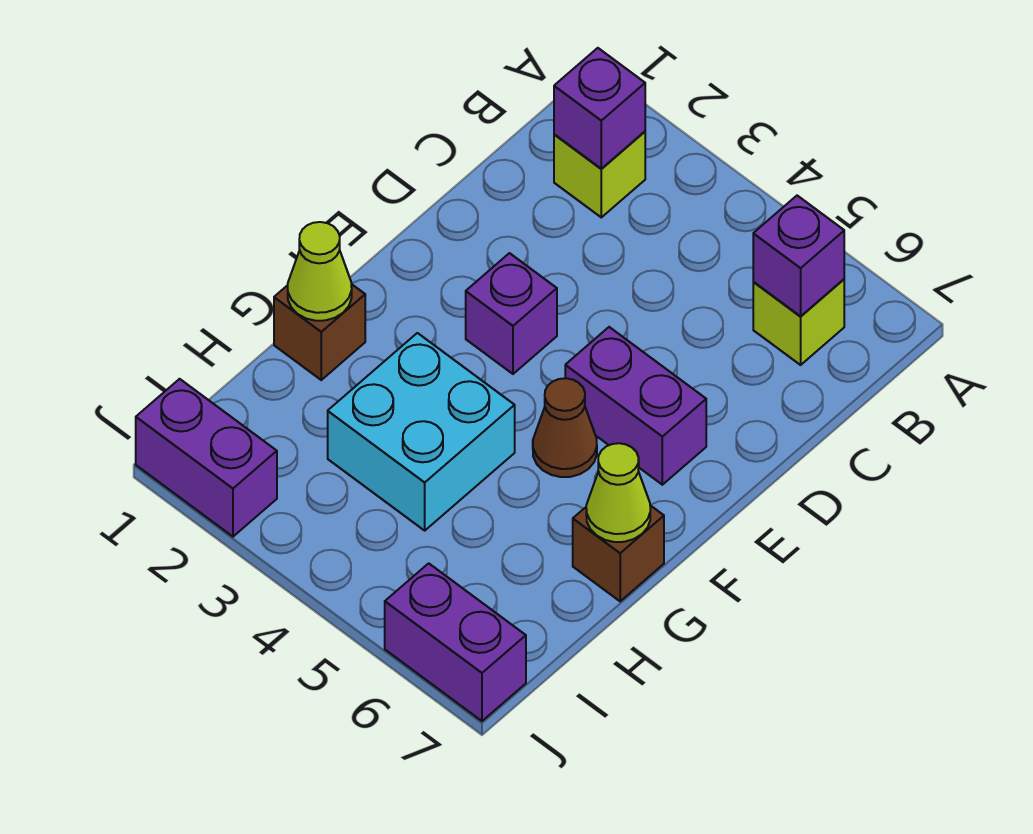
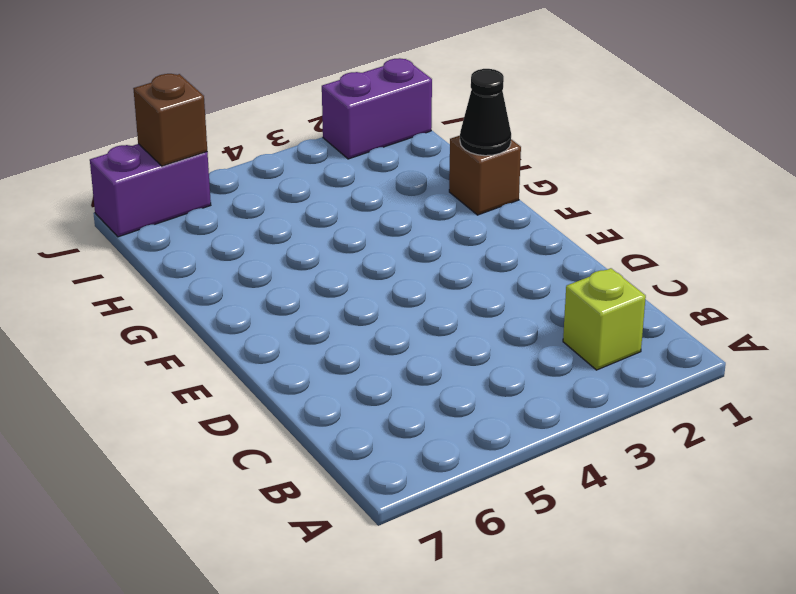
black cone G1 level 2 -> lime cone G1 level 2
brown brick J6 level 2 -> brown brick G7 level 1
none -> lime brick B6 level 1
none -> purple brick E3 level 1
none -> purple brick E5:E6 level 1

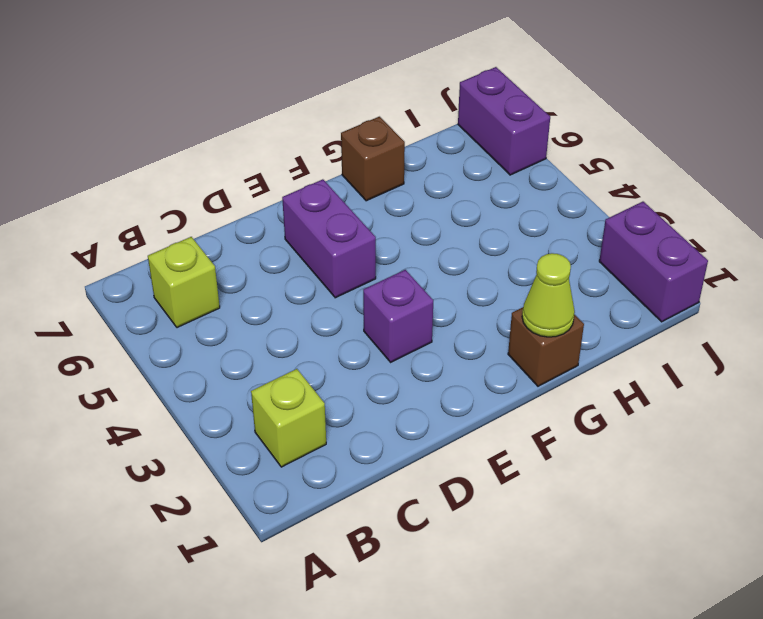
none -> brown cone F5 level 1
none -> cyan brick G3:H4 level 1
none -> purple brick B2 level 2

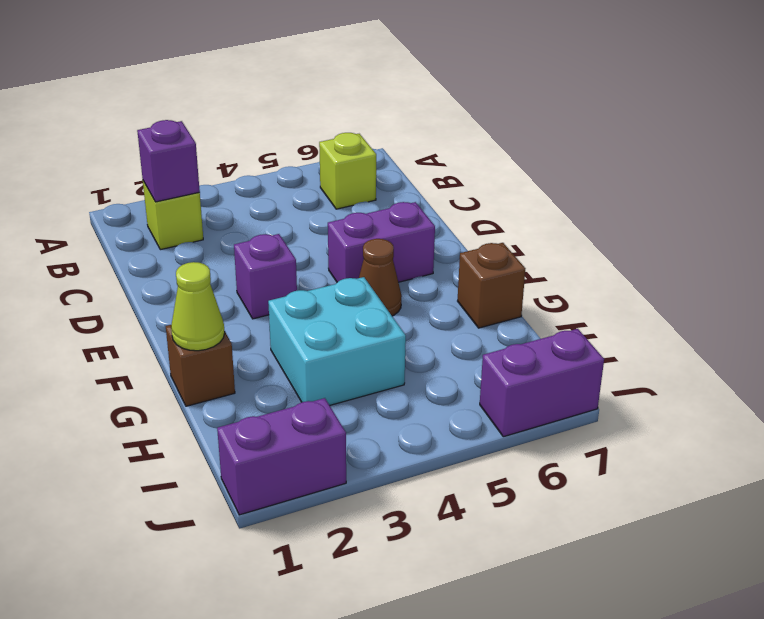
none -> purple brick B6 level 2
none -> lime cone G7 level 2

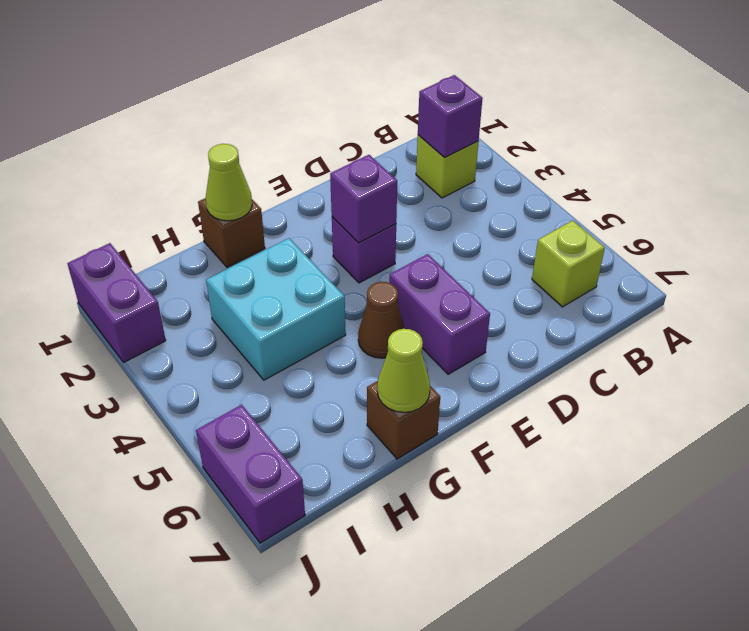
purple brick E3 level 2 -> purple brick B6 level 2

